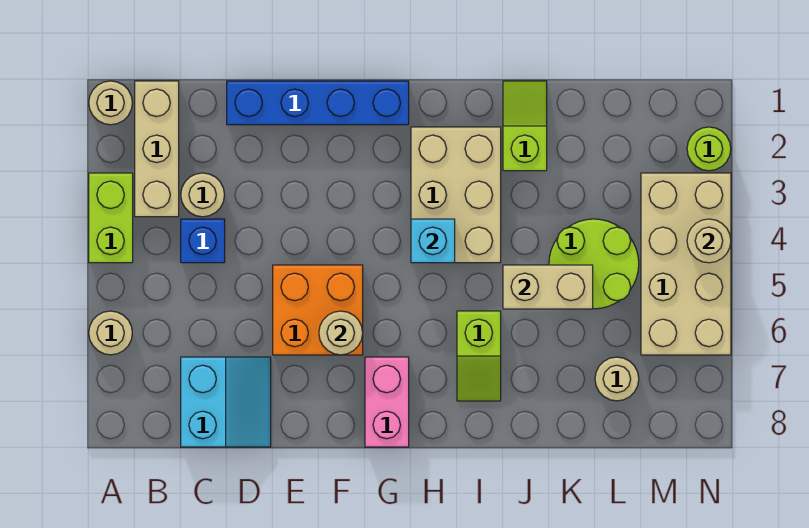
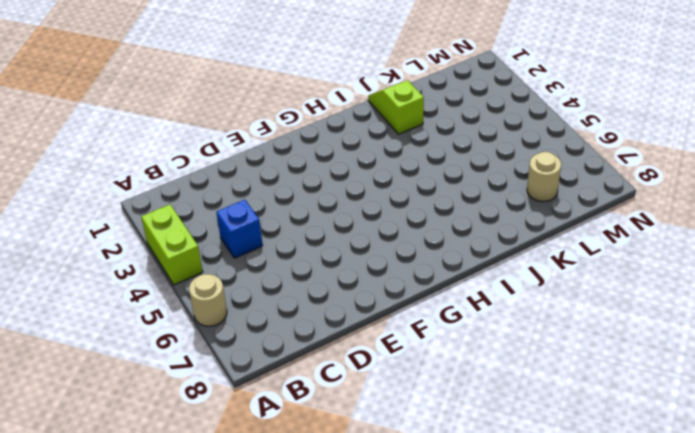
none -> tan round brick A1 level 1
none -> tan brick B1:B3 level 1
none -> tan round brick C3 level 1

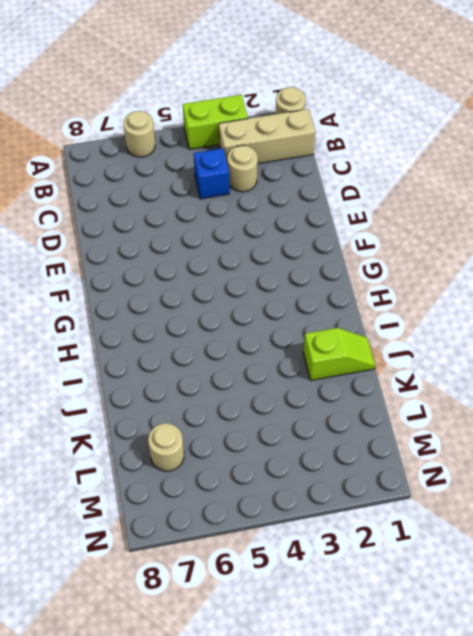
none -> cyan slope C7:D8 level 1 top C
none -> blue brick D1:G1 level 1
none -> orange brick E5:F6 level 1

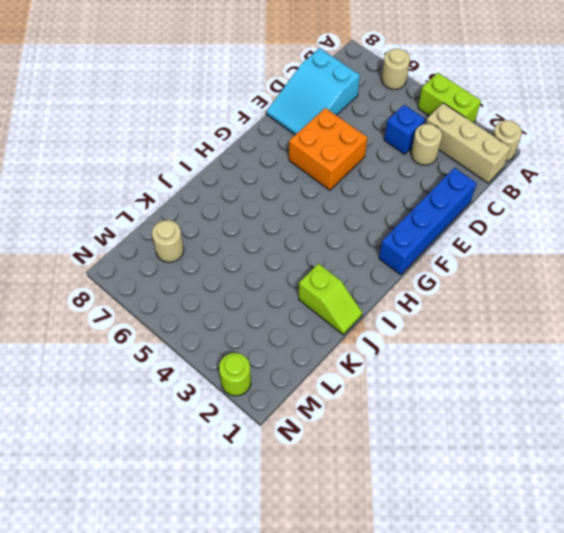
cyan slope C7:E8 level 1 top C -> cyan slope C7:D8 level 1 top C
none -> pink brick G7:G8 level 1
none -> tan brick H2:I4 level 1
none -> lime slope I6:I7 level 1 top 6

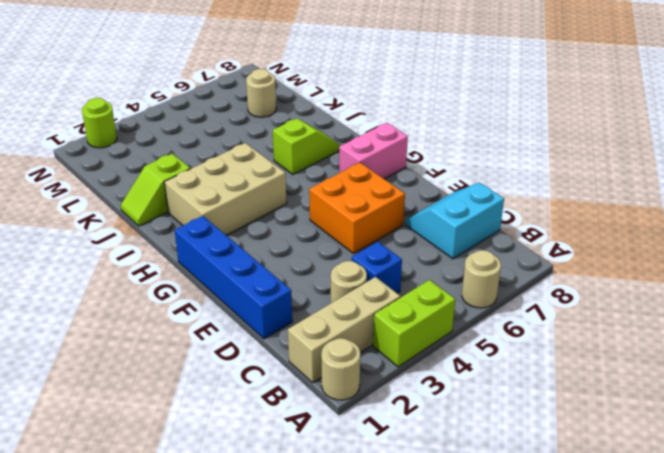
none -> lime round brick K4:L5 level 1
none -> tan brick M3:N6 level 1
none -> tan round brick F6 level 2

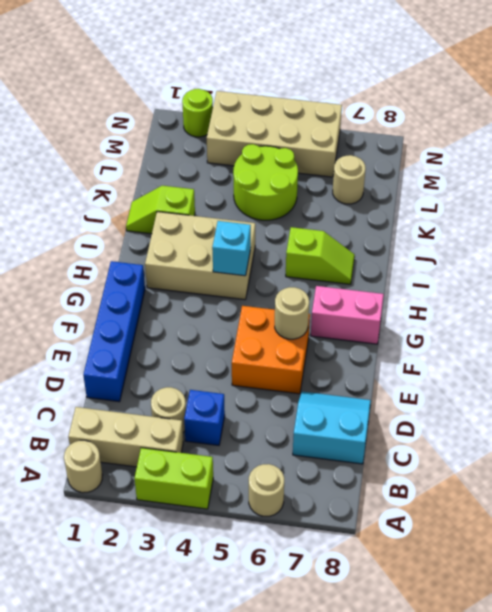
none -> tan brick J5:K5 level 2
none -> tan round brick N4 level 2

